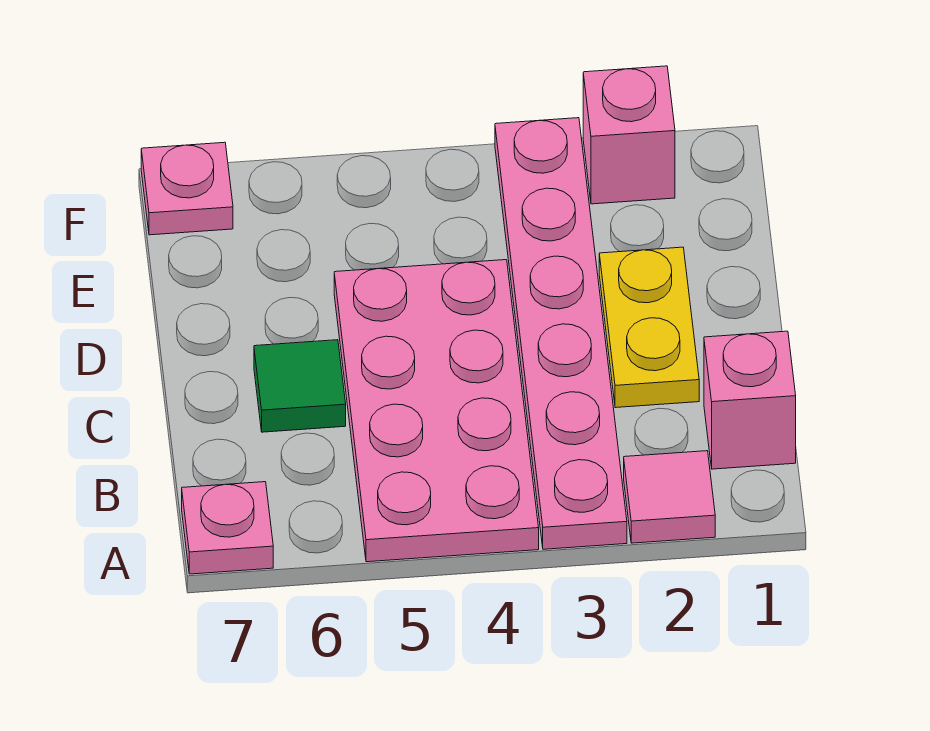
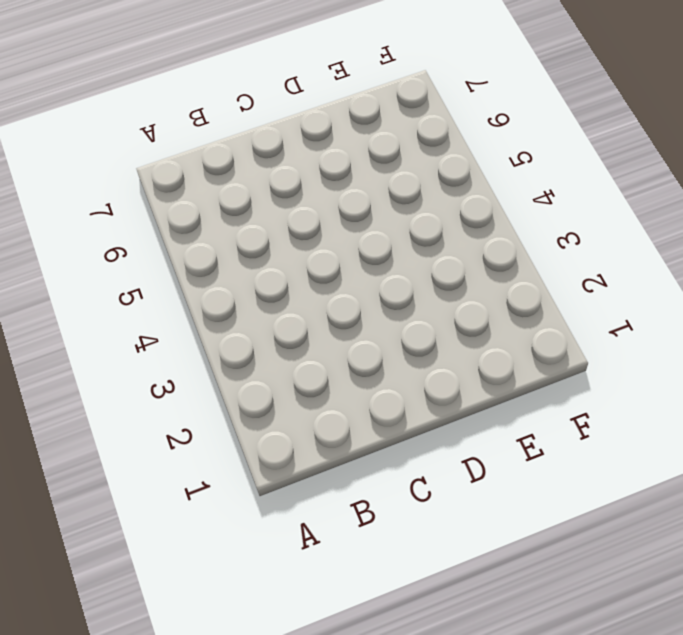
none -> pink tile A2 level 1
none -> pink plate A3:F3 level 1

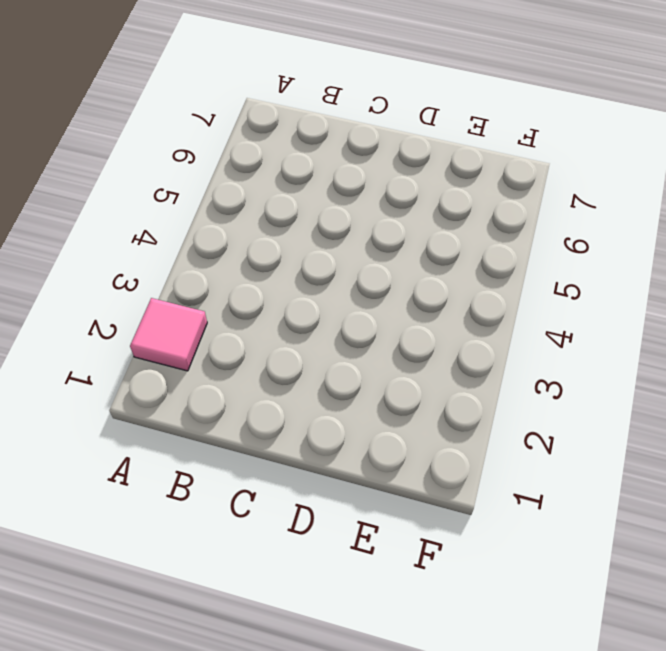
none -> pink plate A3:F3 level 1
none -> pink plate A4:D5 level 1

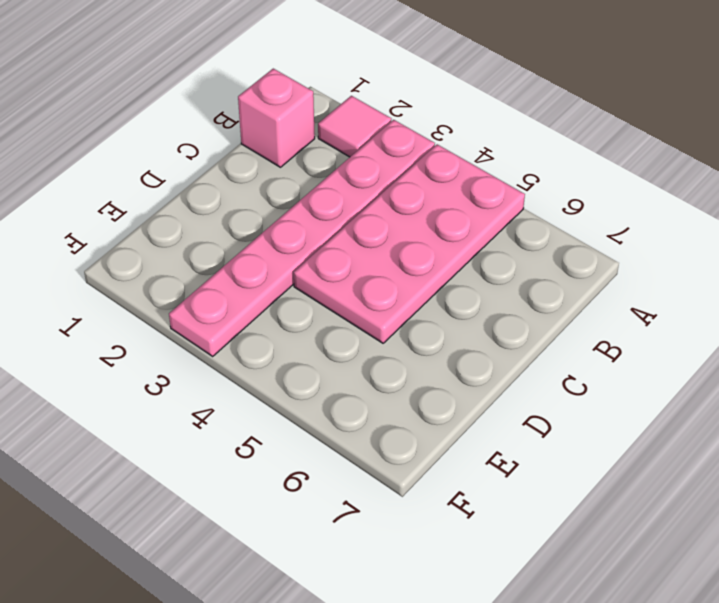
none -> pink plate A7 level 1
none -> yellow plate C2:D2 level 1

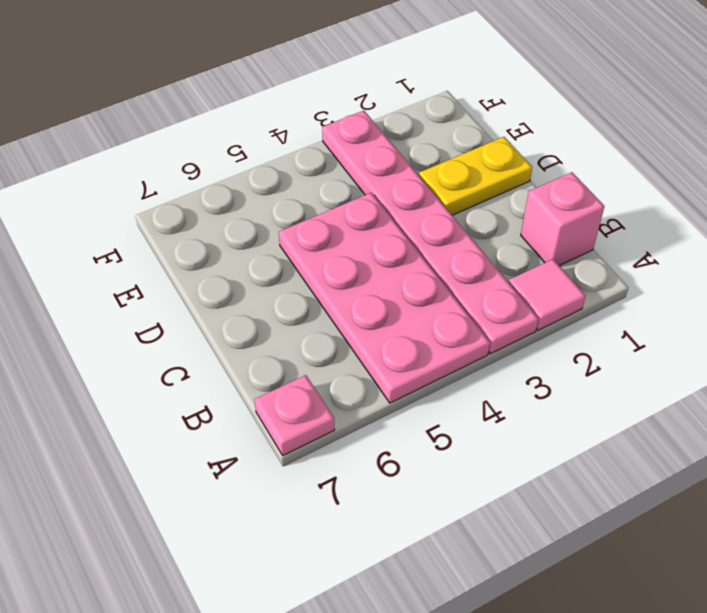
yellow plate D1:D2 level 1 -> yellow plate C2:D2 level 1
none -> green tile C6 level 1
none -> pink brick F2 level 1

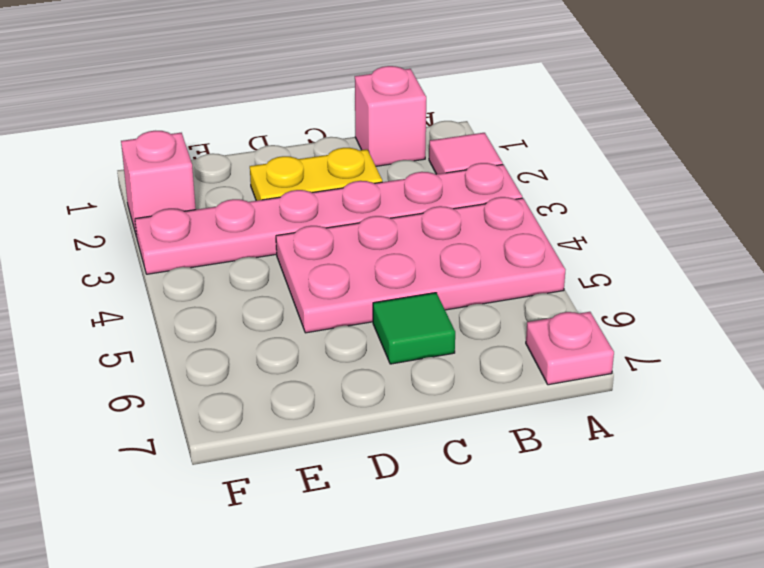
none -> pink plate F7 level 1

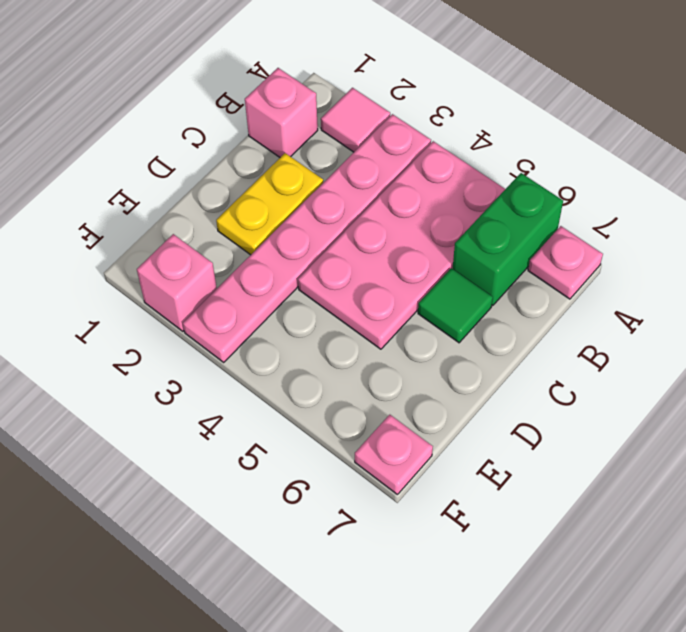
green brick A6:B6 level 1 -> none

